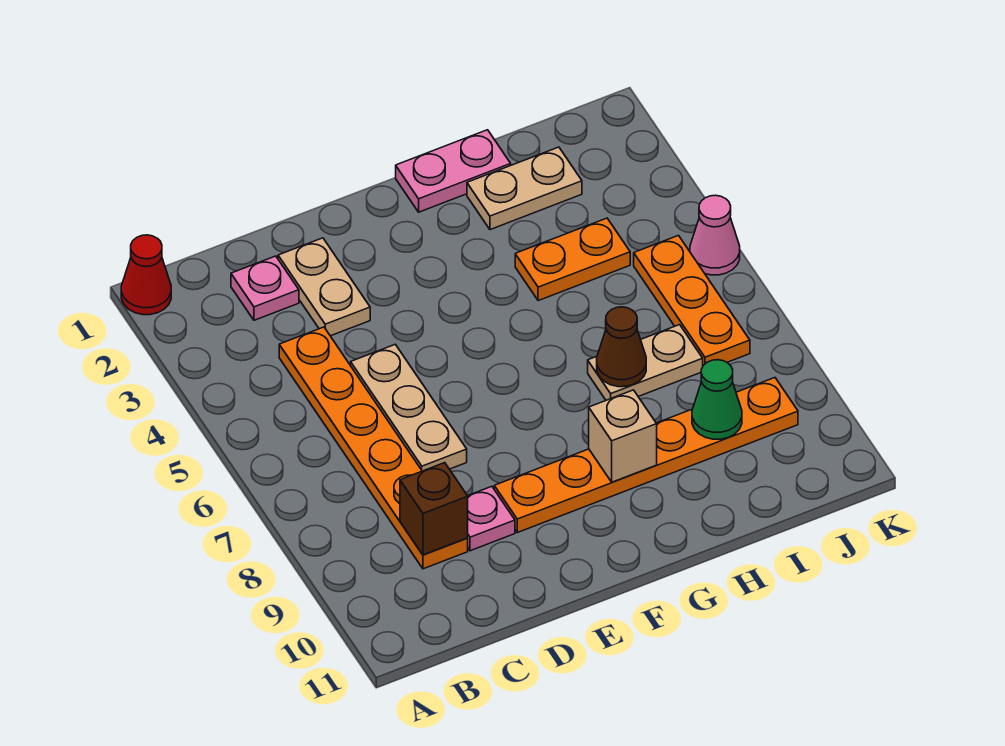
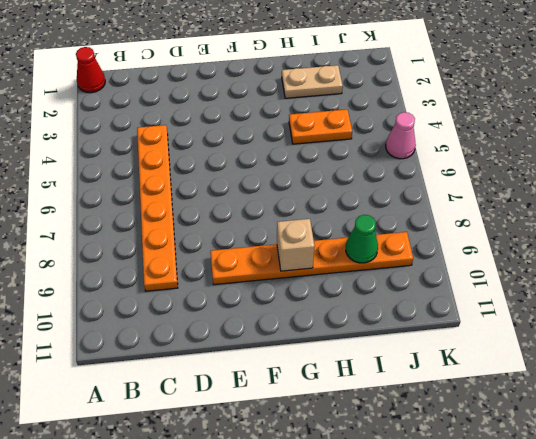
none -> pink plate C2 level 1
none -> tan plate D2:D3 level 1
none -> tan plate D5:D7 level 1

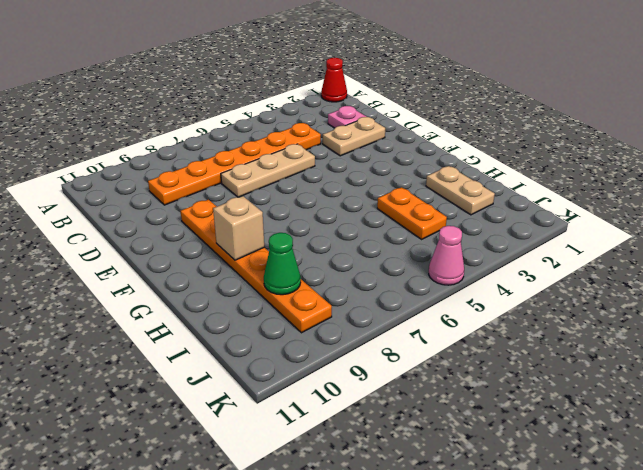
none -> pink plate D9 level 1
none -> pink plate G1:H1 level 1
none -> tan plate H7:I7 level 1

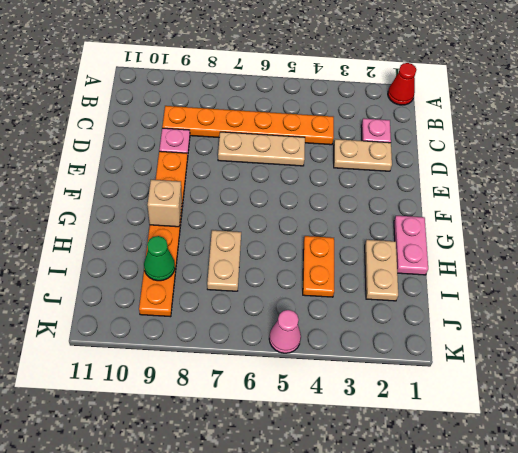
none -> orange plate J5:J7 level 1
none -> brown brick C9 level 2
none -> brown cone H7 level 2

